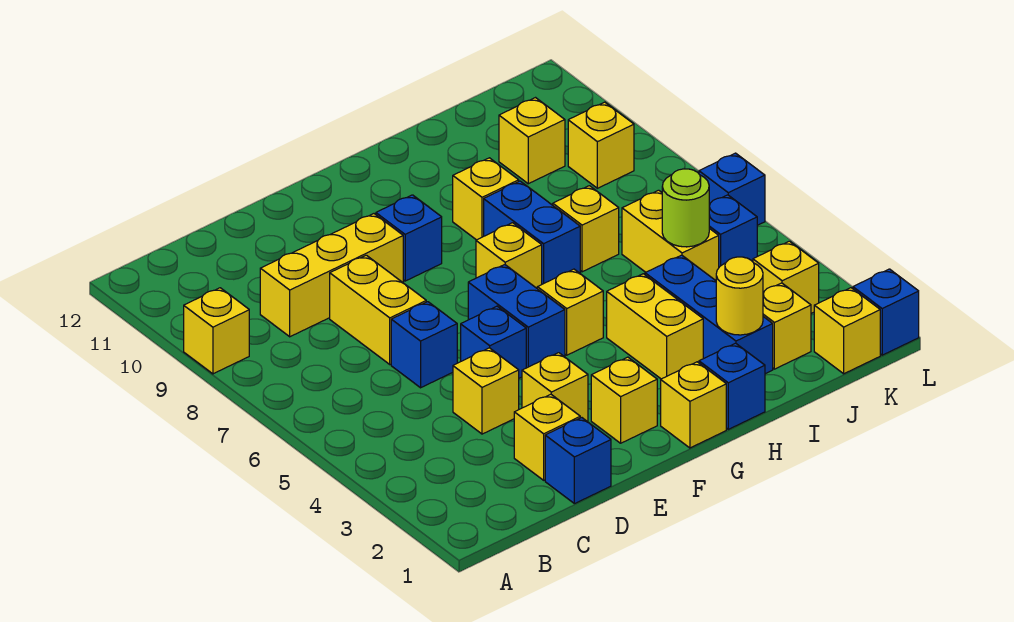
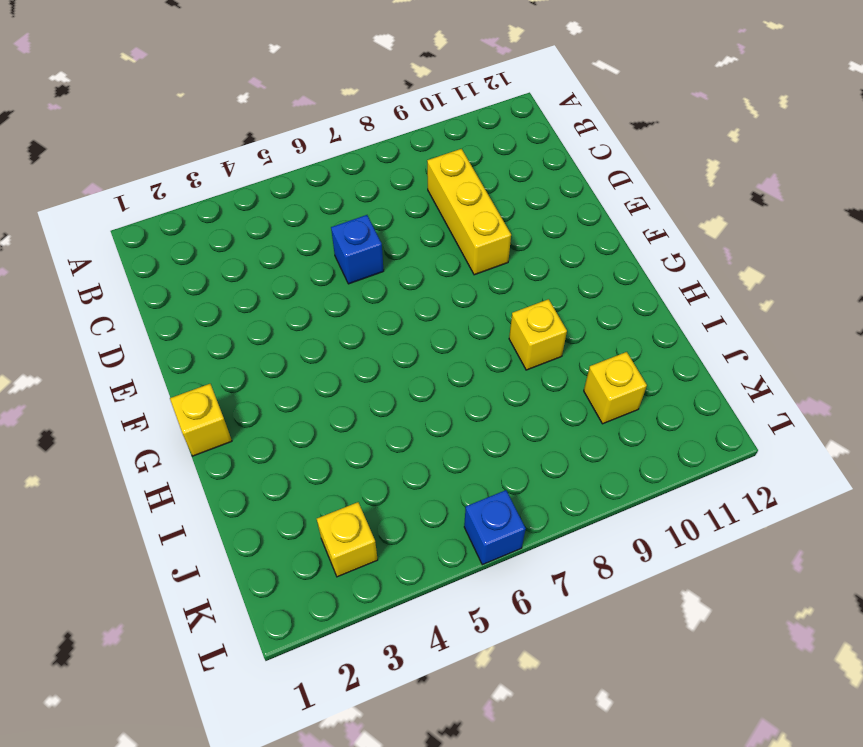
none -> yellow brick A9 level 1
none -> blue brick D1 level 1
none -> yellow brick D2 level 1
none -> yellow brick D4 level 1

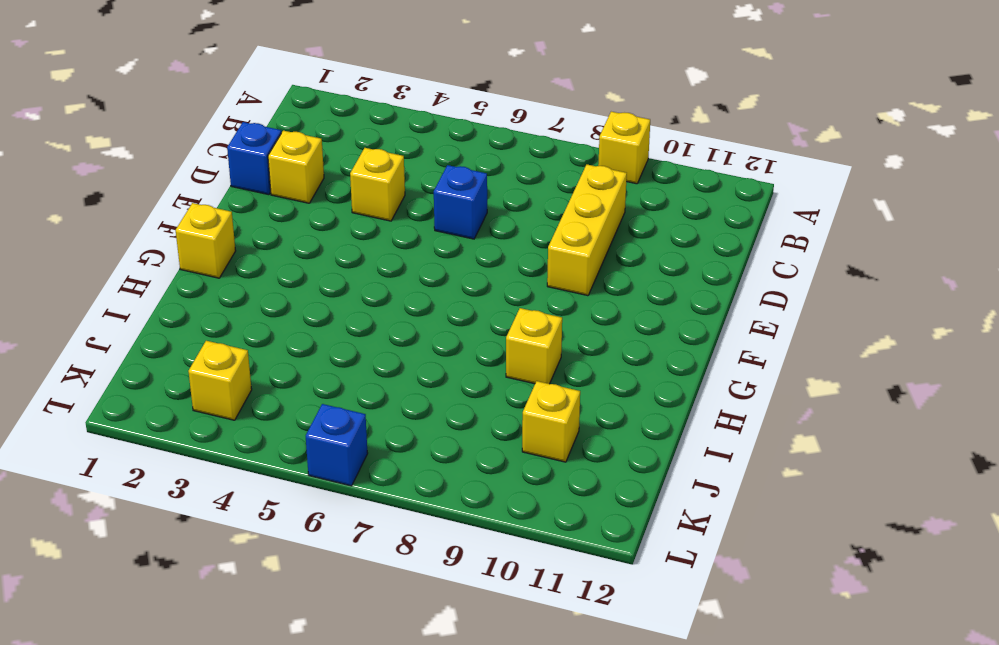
none -> yellow brick D7:D8 level 1
none -> yellow brick E3 level 1
none -> blue brick E5 level 1
none -> yellow brick F2 level 1

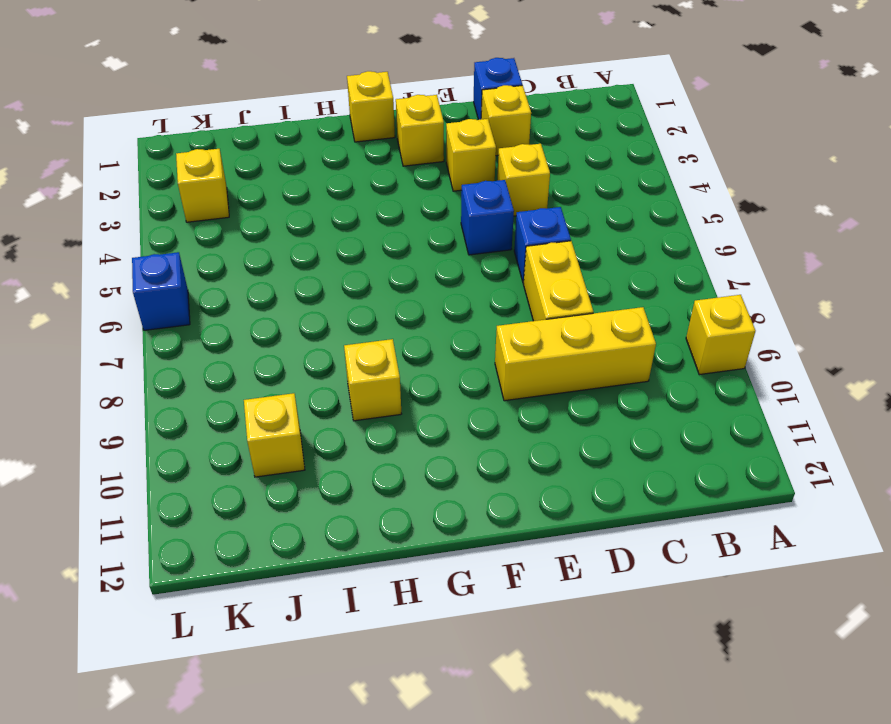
none -> blue brick F5:F6 level 1
none -> blue brick F9 level 1
none -> yellow brick G5 level 1
none -> yellow brick G7 level 1

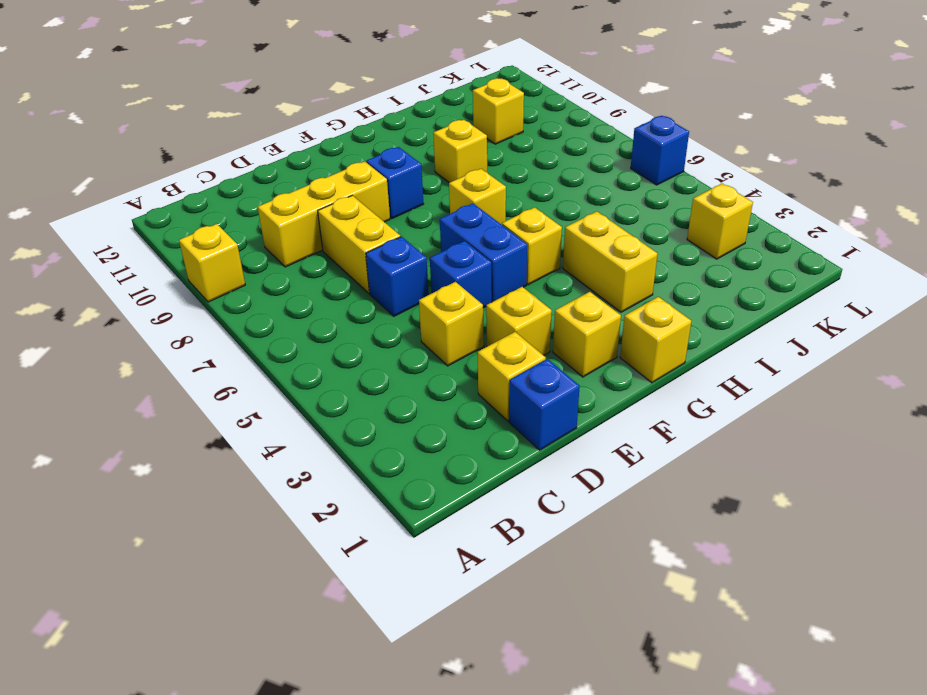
none -> blue brick H1 level 1
none -> blue brick H7:H8 level 1
none -> blue brick I2:I4 level 1
none -> yellow brick I7 level 1

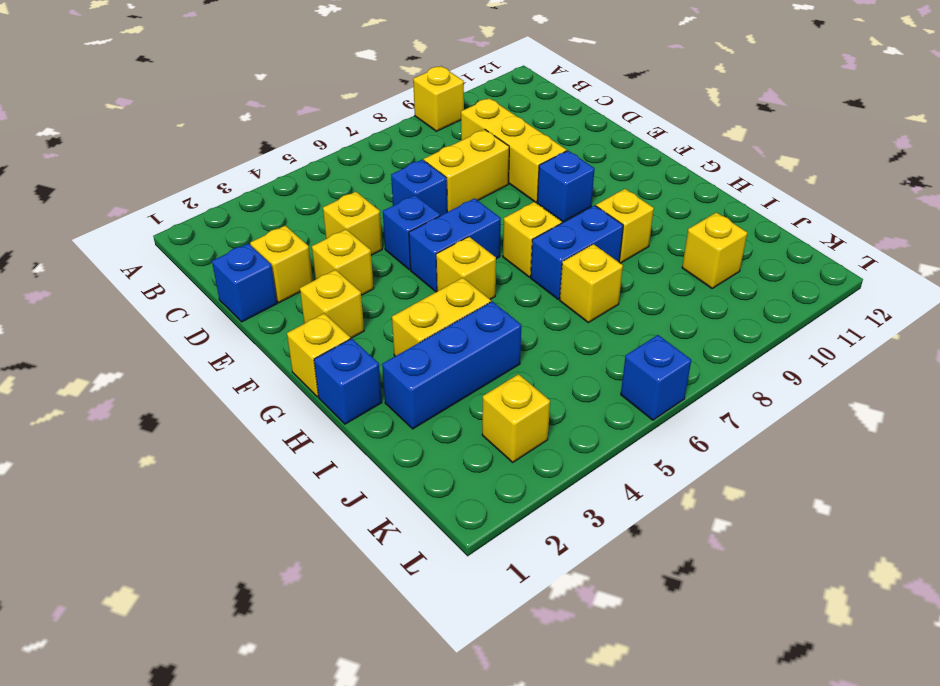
none -> yellow brick J2 level 1
none -> yellow brick J5:J6 level 1
none -> yellow brick K1 level 1
none -> blue brick K5 level 1

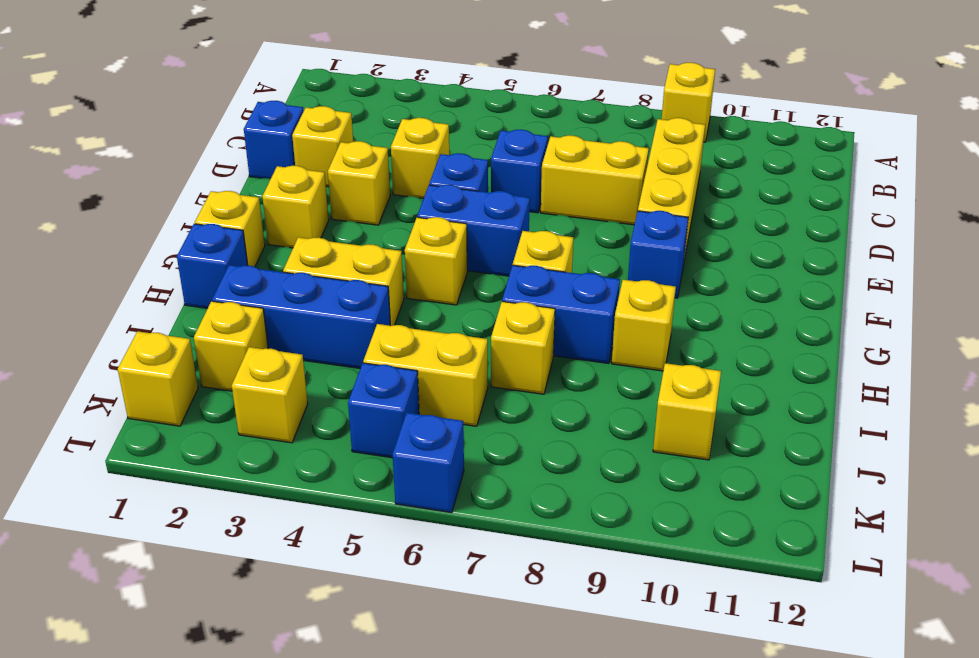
none -> yellow brick K9 level 1
none -> blue brick L1 level 1
none -> yellow round brick I2 level 2
none -> lime round brick J5 level 2

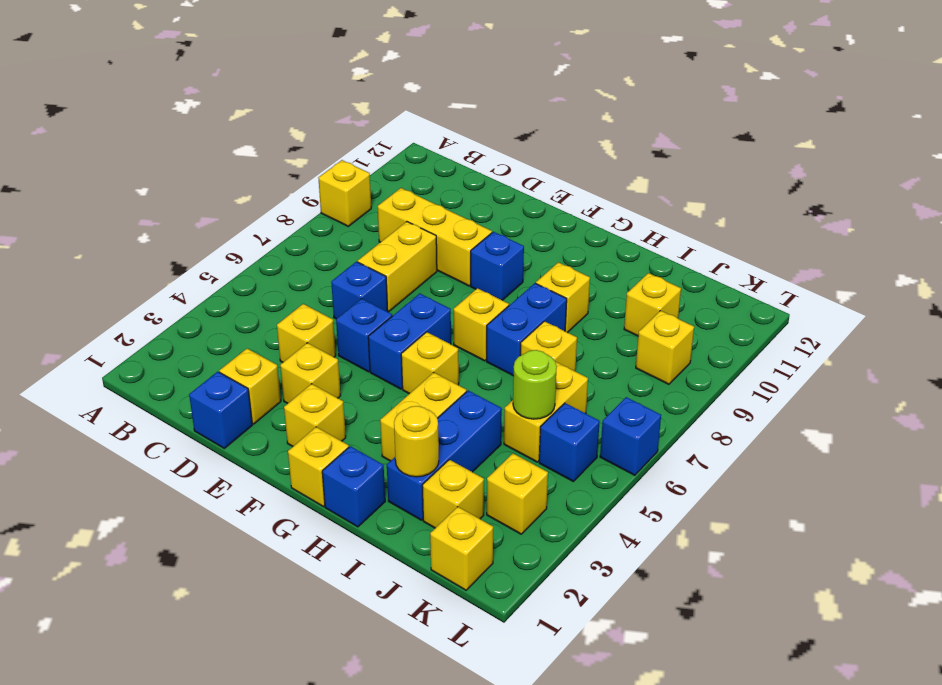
none -> blue brick L1 level 1

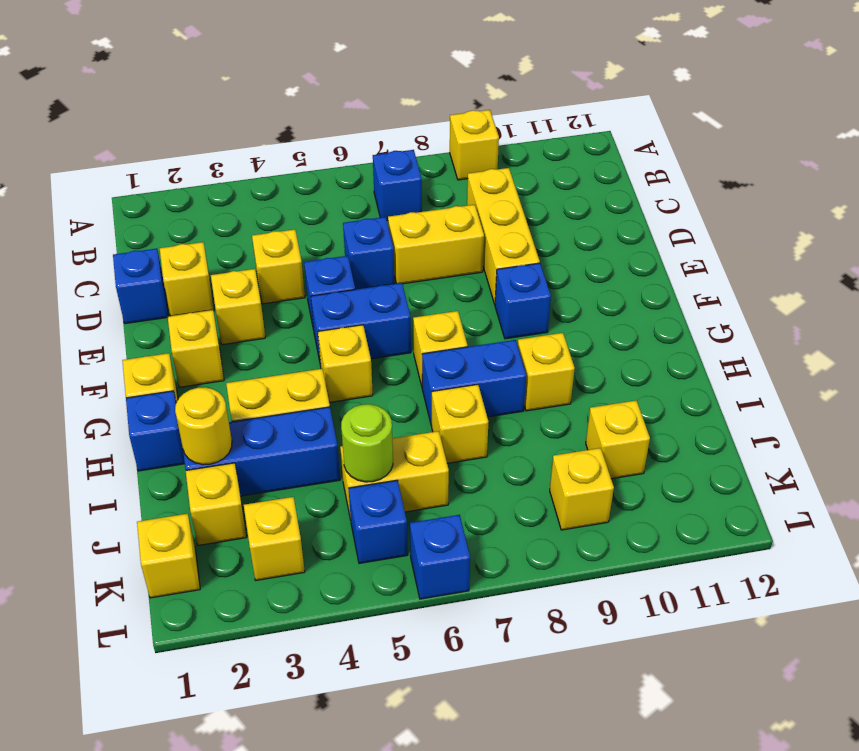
blue brick B7 level 1 -> blue brick L1 level 1

